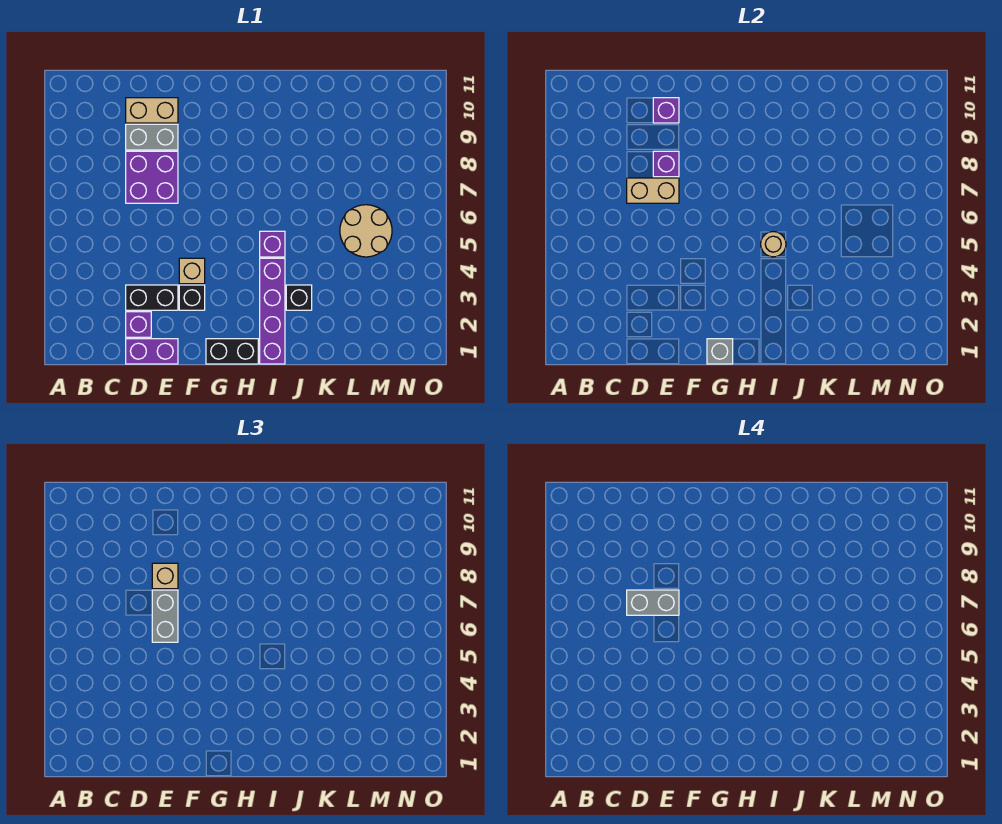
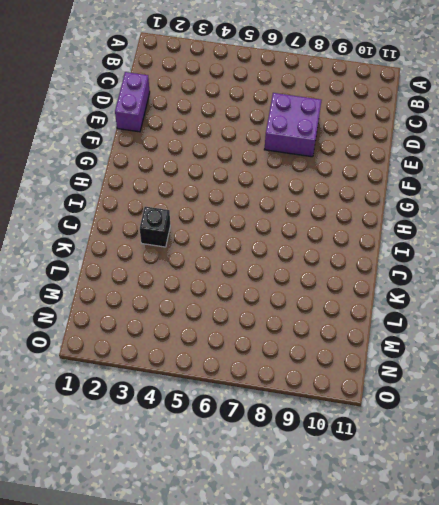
none -> purple brick D2 level 1
none -> black brick D3:E3 level 1
none -> grey brick D9:E9 level 1

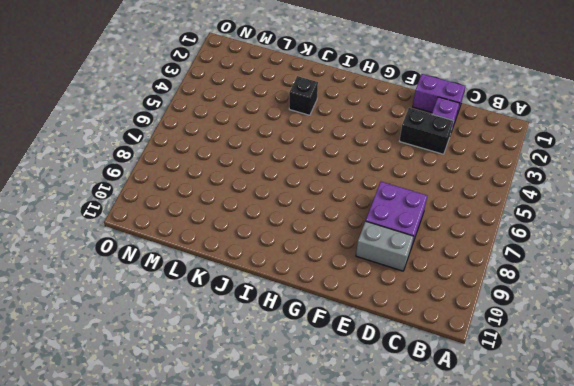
none -> tan brick D10:E10 level 1
none -> black brick F3 level 1
none -> tan brick F4 level 1

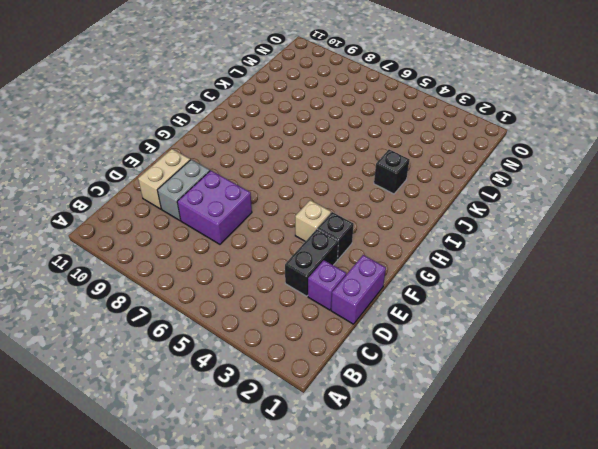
none -> black brick G1:H1 level 1
none -> purple brick I1:I4 level 1
none -> purple brick I5 level 1

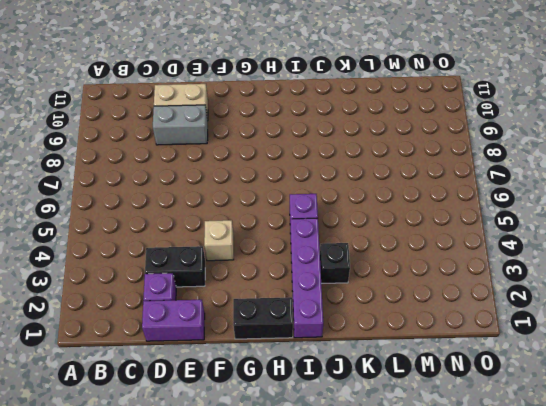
none -> purple brick D7:E8 level 1
none -> black brick F3 level 1
none -> tan round brick L5:M6 level 1

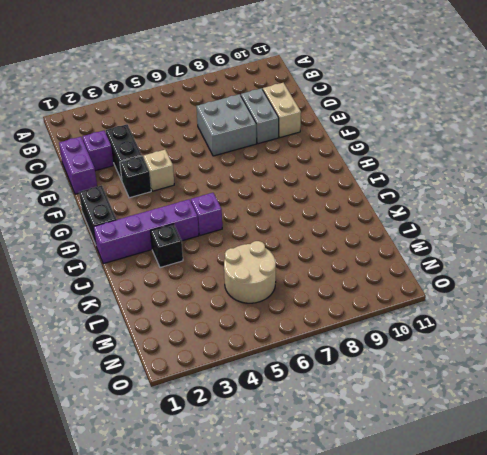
grey brick D7:E8 level 1 -> purple brick D7:E8 level 1
none -> tan brick D7:E7 level 2
none -> purple brick E8 level 2
none -> purple brick E10 level 2

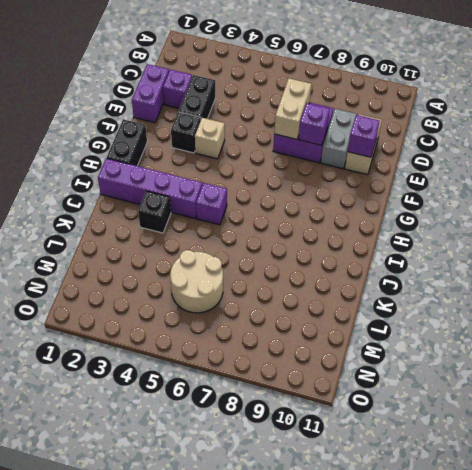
none -> grey brick G1 level 2
none -> tan round brick I5 level 2
none -> grey brick E6:E7 level 3

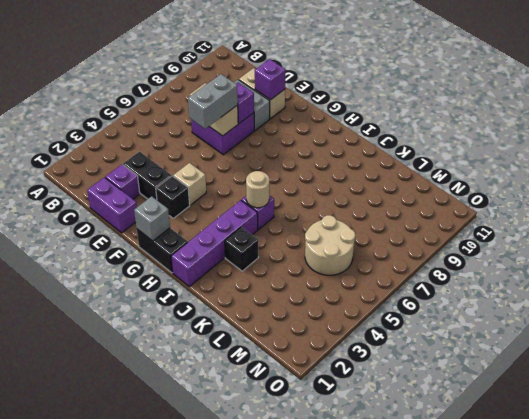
none -> tan brick E8 level 3
none -> grey brick D7:E7 level 4

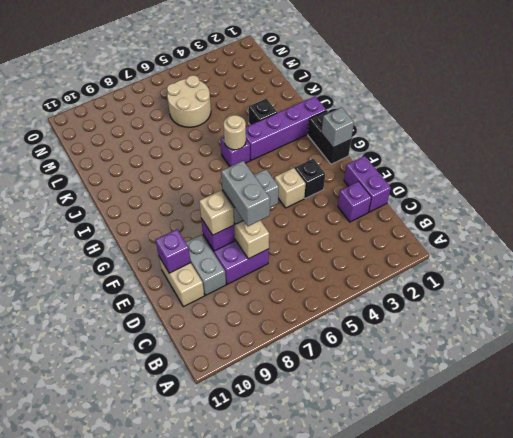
none -> black brick D3:E3 level 1

